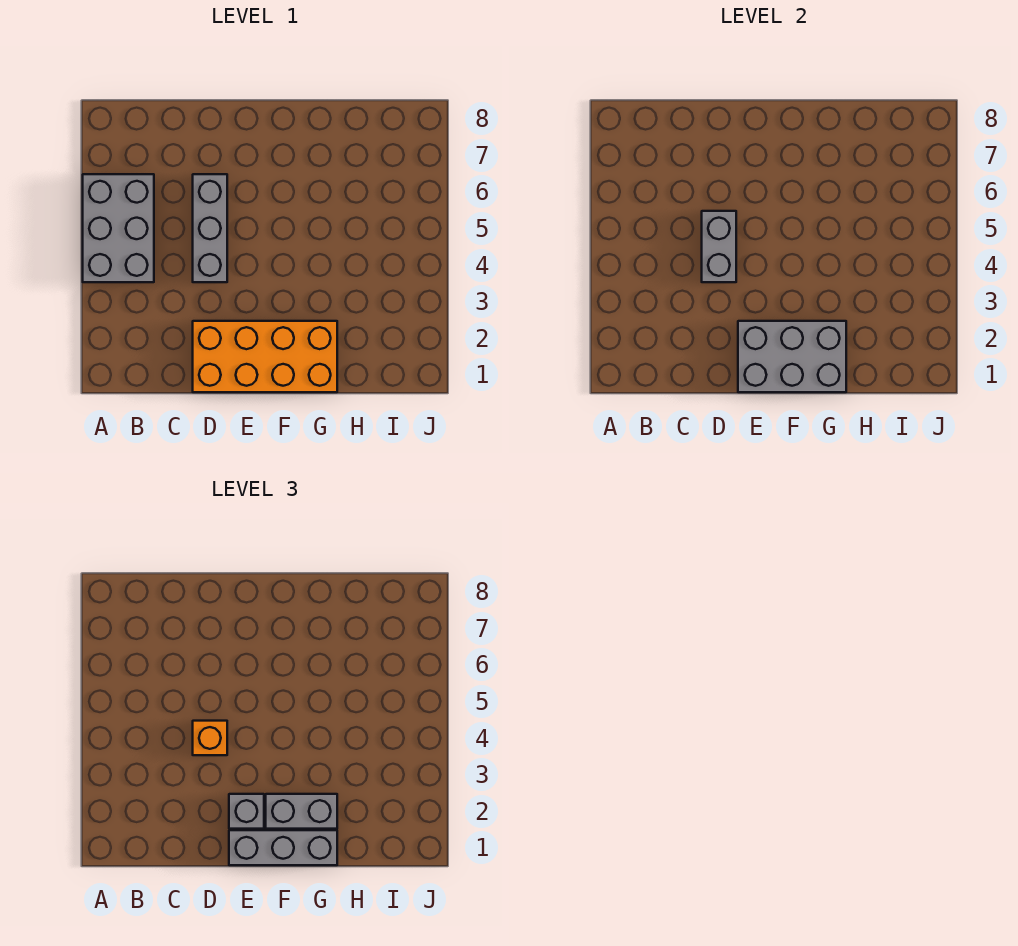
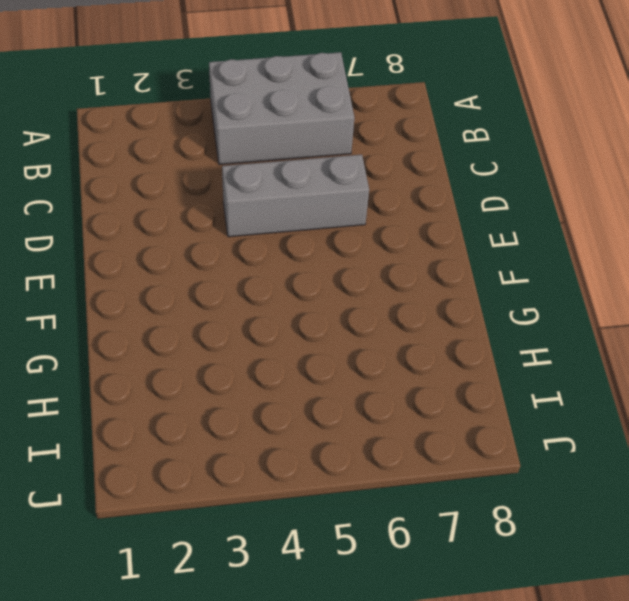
none -> orange brick D1:G2 level 1
none -> grey brick D4:D5 level 2

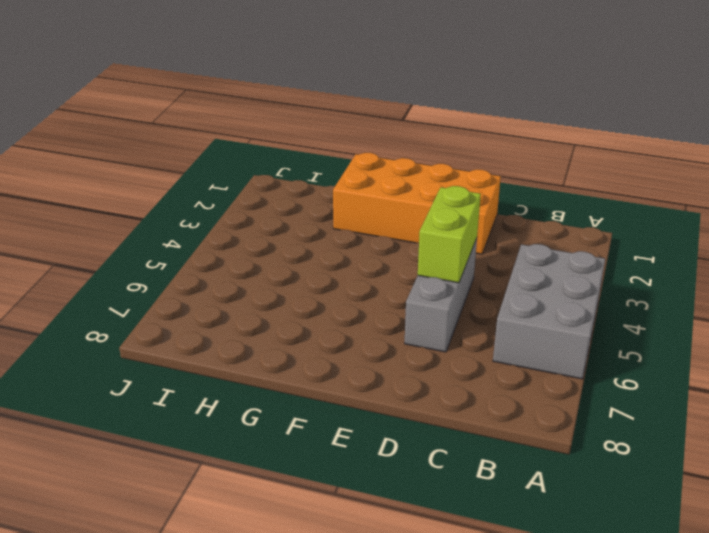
lime brick D4:D5 level 2 -> grey brick D4:D5 level 2
none -> grey brick E1:G2 level 2
none -> orange brick D4 level 3

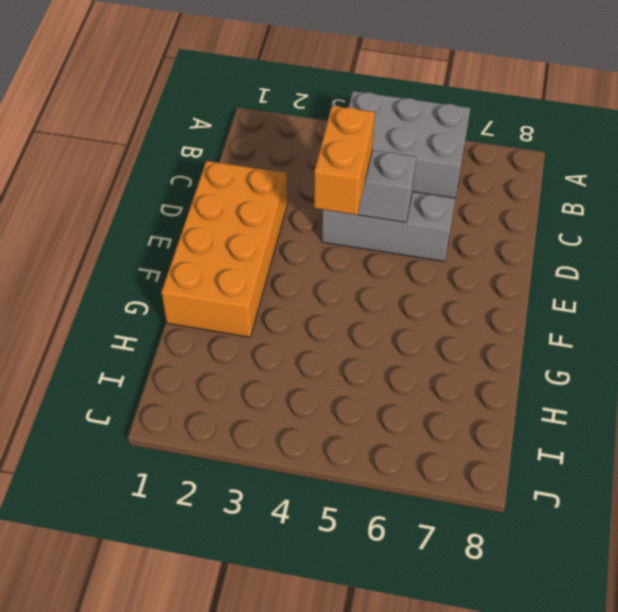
orange brick D4:E4 level 3 -> orange brick D4 level 3
none -> grey brick E1:G2 level 2
none -> grey brick E1:G1 level 3

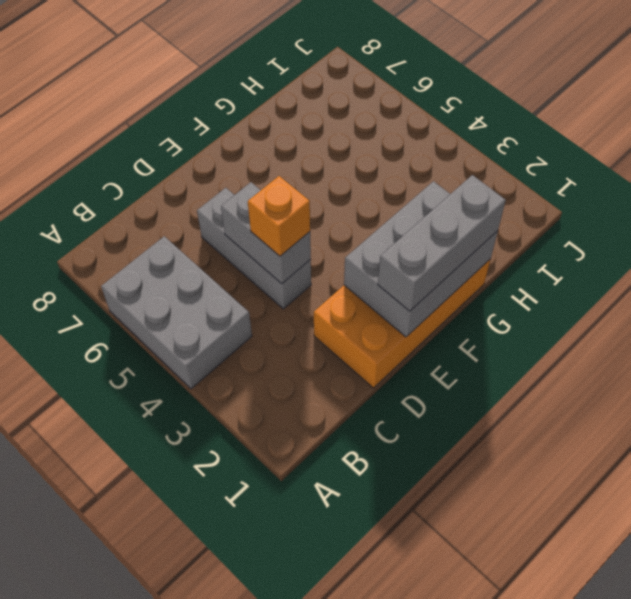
none -> grey brick E2 level 3
none -> grey brick F2:G2 level 3

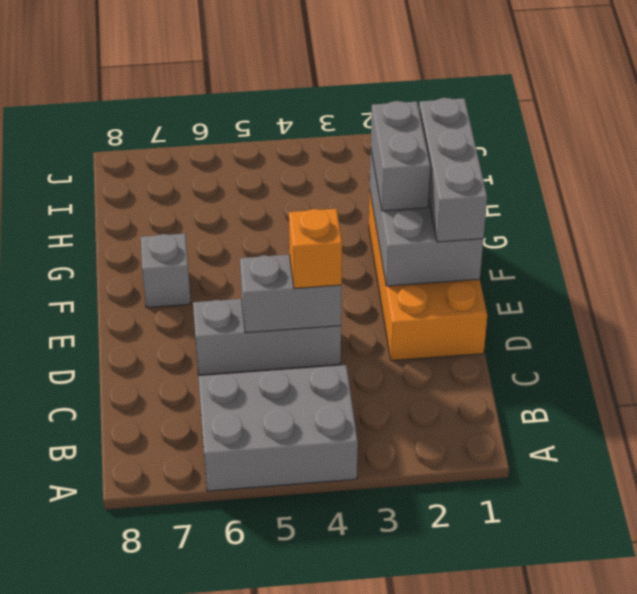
grey brick F7 level 1 -> grey brick E2 level 3

